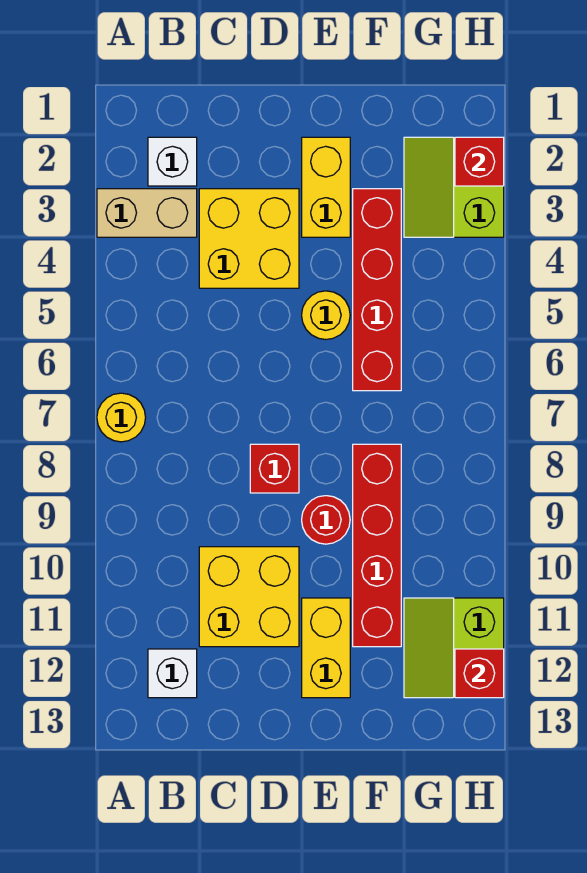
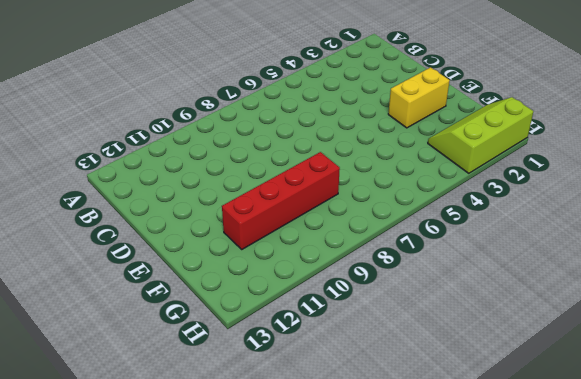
lime slope G1:H3 level 1 top H -> lime slope G2:H3 level 1 top H
none -> tan brick A3:B3 level 1
none -> yellow round brick A7 level 1
none -> white brick B2 level 1

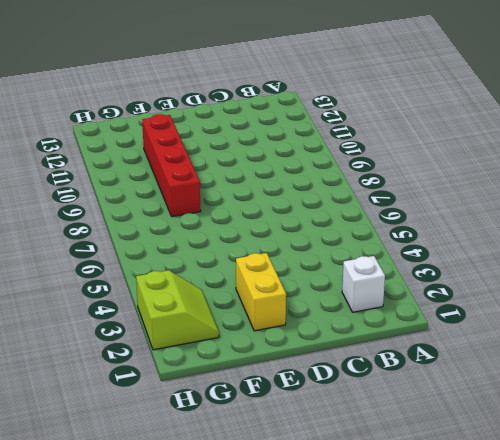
none -> tan brick A3:B3 level 1
none -> yellow round brick A7 level 1
none -> white brick B12 level 1

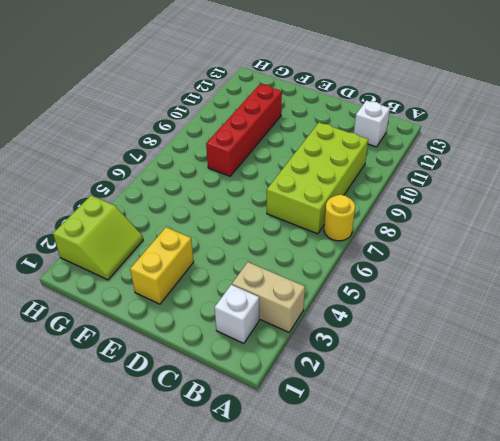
lime brick B7:C10 level 1 -> yellow brick C10:D11 level 1
none -> yellow brick C3:D4 level 1
none -> red brick D8 level 1
none -> yellow round brick E5 level 1

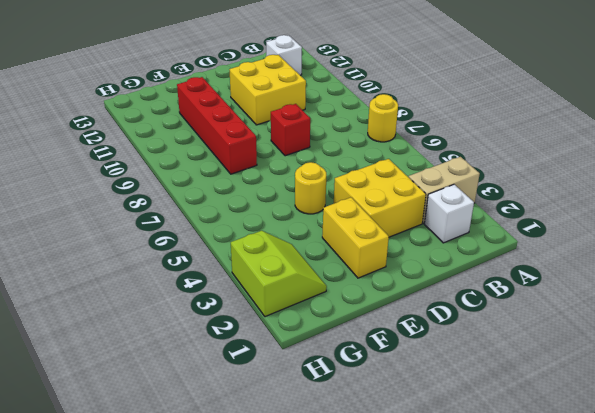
none -> red round brick E9 level 1
none -> yellow brick E11:E12 level 1
none -> red brick F3:F6 level 1

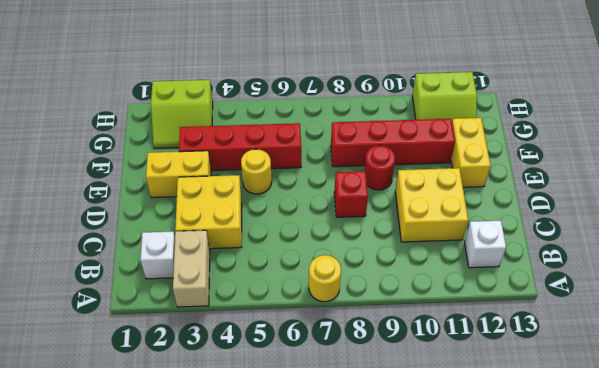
yellow brick E12:F12 level 1 -> yellow brick E11:E12 level 1
none -> red brick H2 level 2
none -> red brick H12 level 2

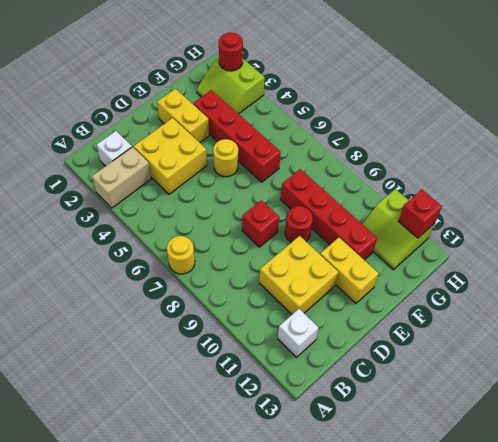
red round brick H2 level 2 -> red brick H2 level 2

